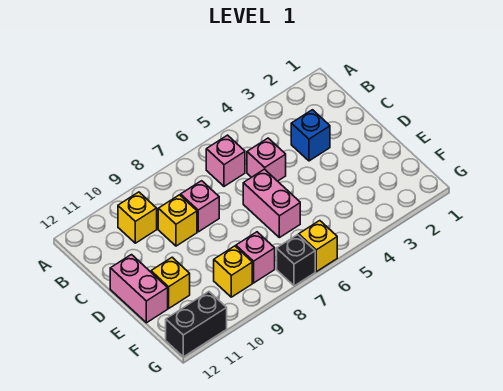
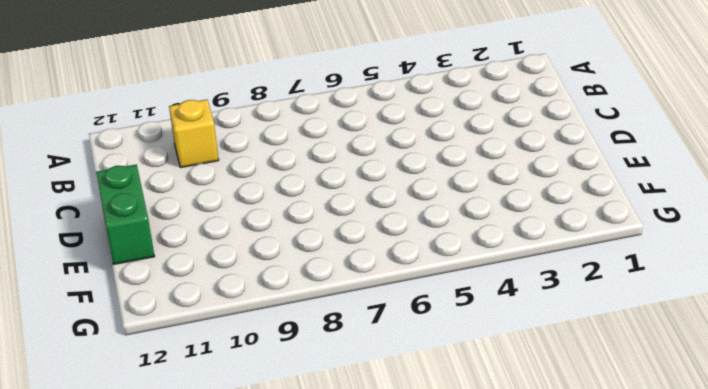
green brick D12:E12 level 1 -> pink brick D12:E12 level 1
none -> pink brick B6 level 1
none -> blue brick C3 level 1
none -> pink brick C5 level 1

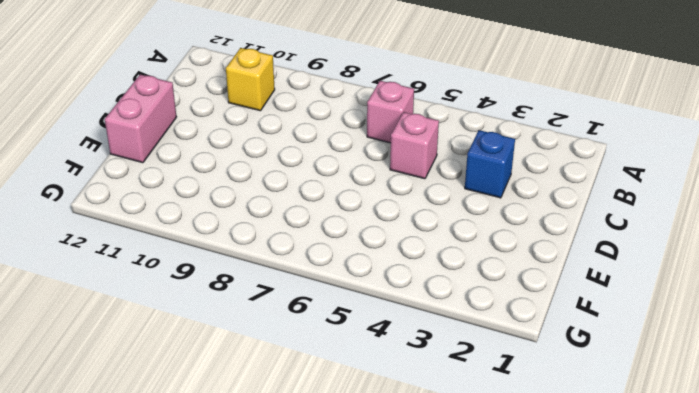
none -> pink brick C8 level 1
none -> yellow brick C9 level 1
none -> pink brick D6:E6 level 1

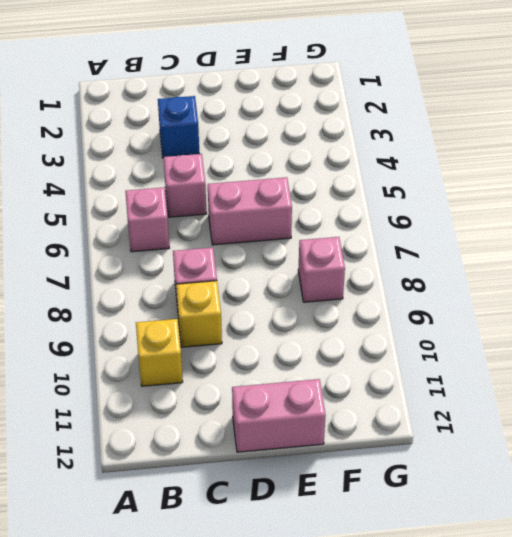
none -> yellow brick E11 level 1
none -> yellow brick F9 level 1
none -> yellow brick G6 level 1

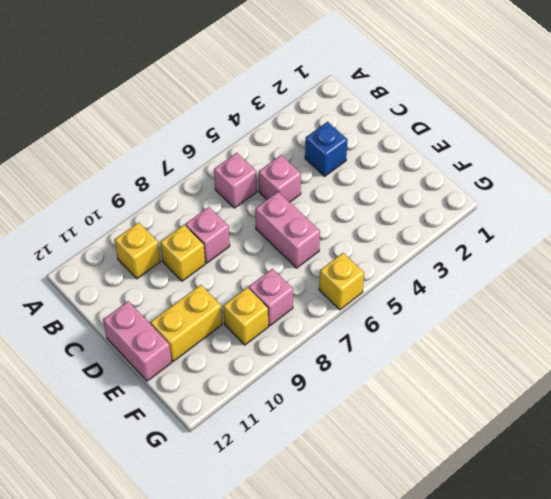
yellow brick E10:E11 level 1 -> yellow brick E11 level 1
none -> black brick G7 level 1
none -> black brick G11:G12 level 1

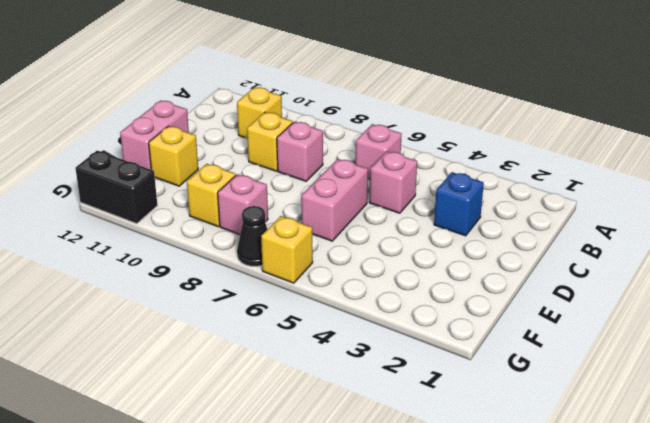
black cone G7 level 1 -> black brick G7 level 1

